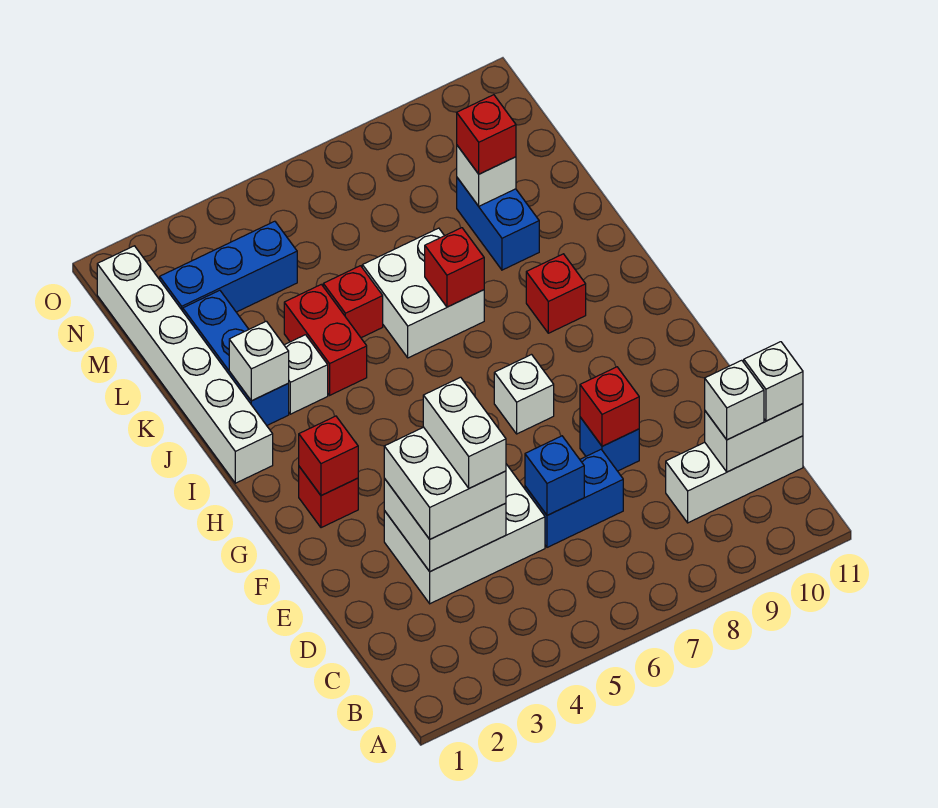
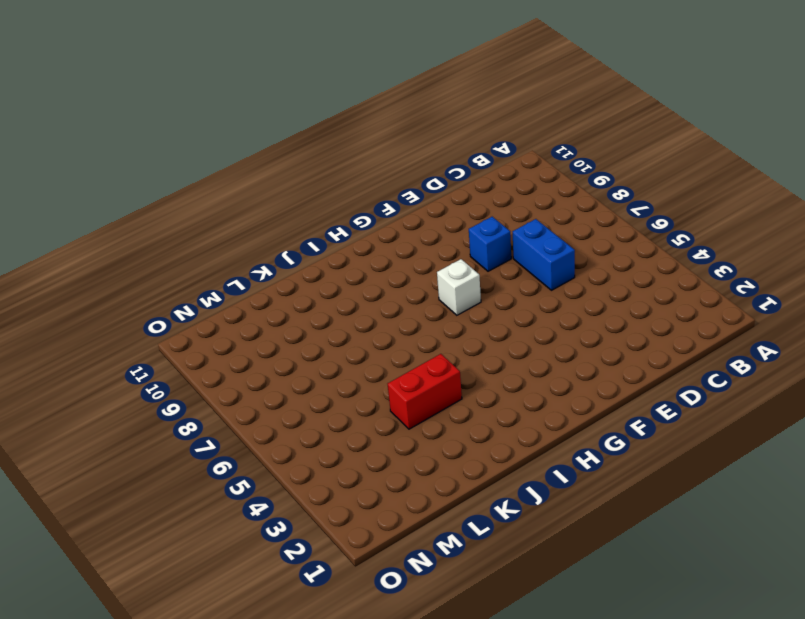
none -> white brick C9:C11 level 1
none -> white brick D3:E5 level 1
none -> red brick G2 level 1

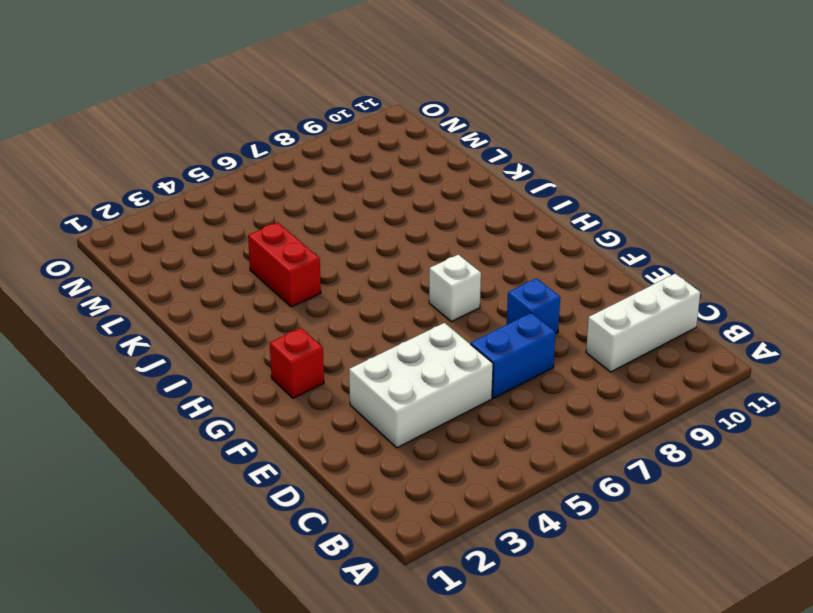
none -> white brick I1:N1 level 1
none -> red brick I9 level 1
none -> blue brick J2:L2 level 1

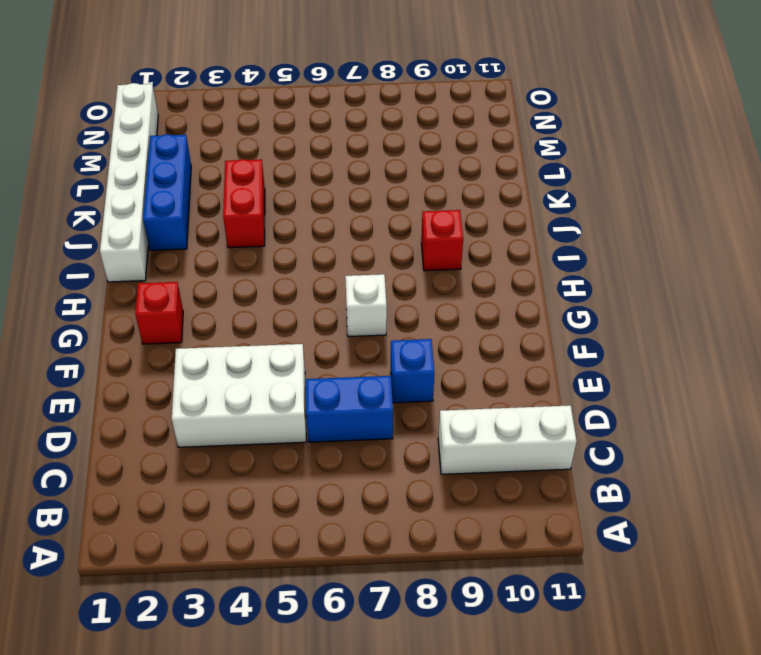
none -> white brick J3 level 1
none -> white brick J6:K7 level 1
none -> red brick K5 level 1

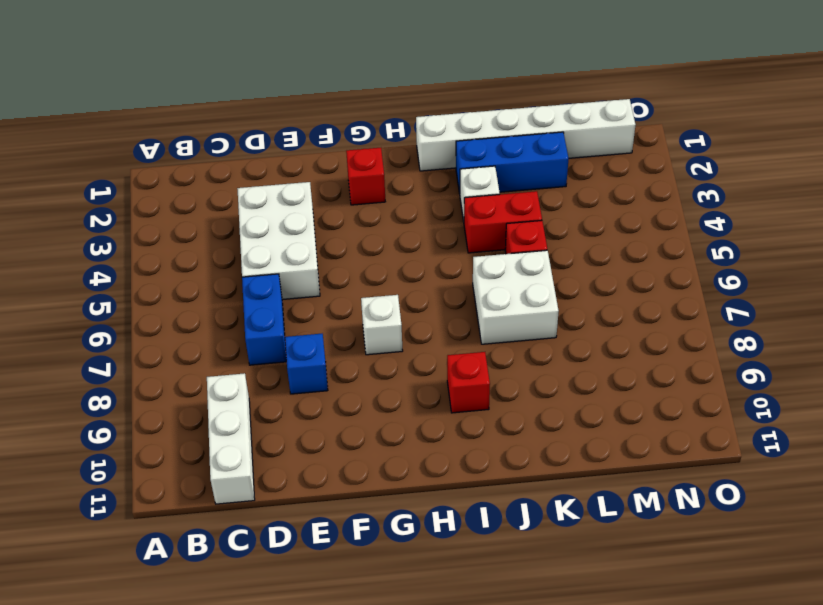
none -> blue brick K9:L9 level 1
none -> blue brick M2:M4 level 1
none -> white brick C10:C11 level 2

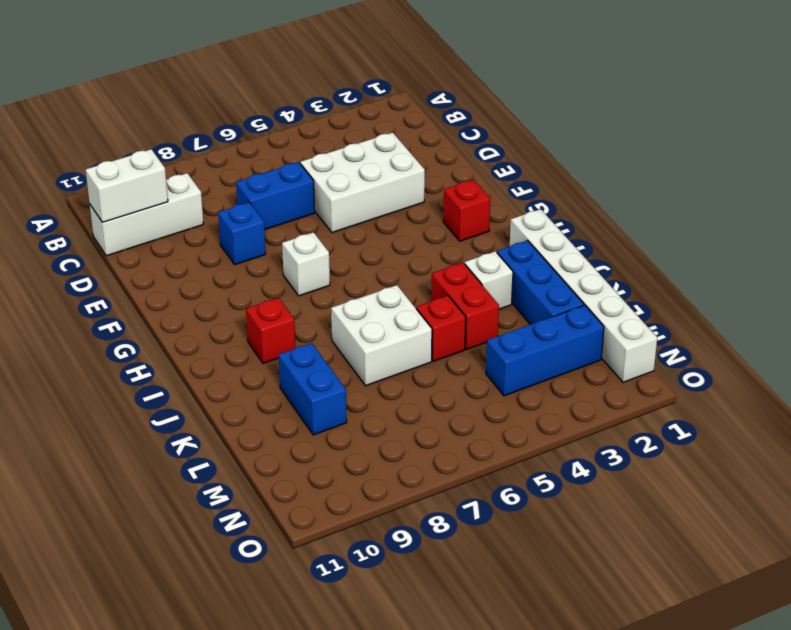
none -> white brick D3:E4 level 2
none -> blue brick D6 level 2
none -> red brick E8 level 2

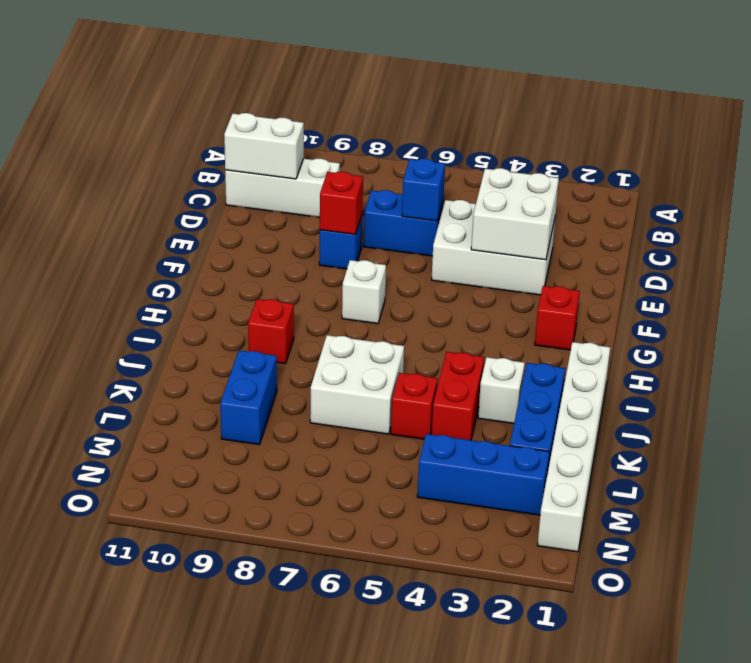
none -> red brick G2 level 2
none -> white brick J2 level 2
none -> red brick J7 level 2

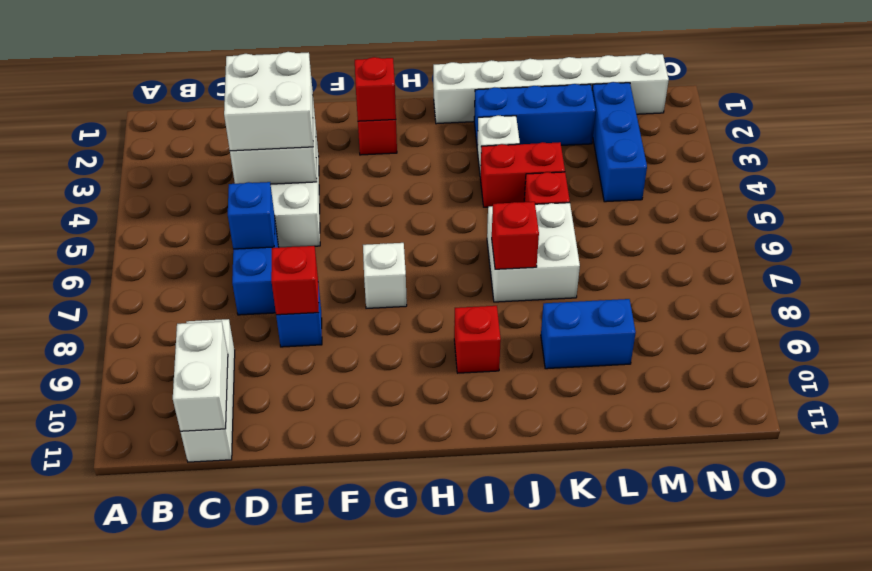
none -> white brick J2 level 2
none -> white brick L9 level 2
none -> white brick C10 level 3

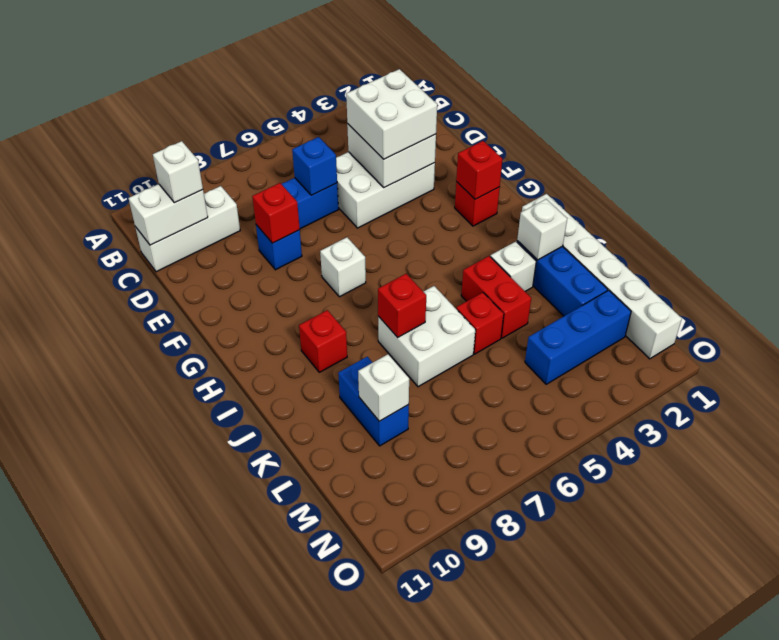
none -> white brick C11 level 3
none -> red brick L9 level 3
none -> white brick D4:E4 level 4

